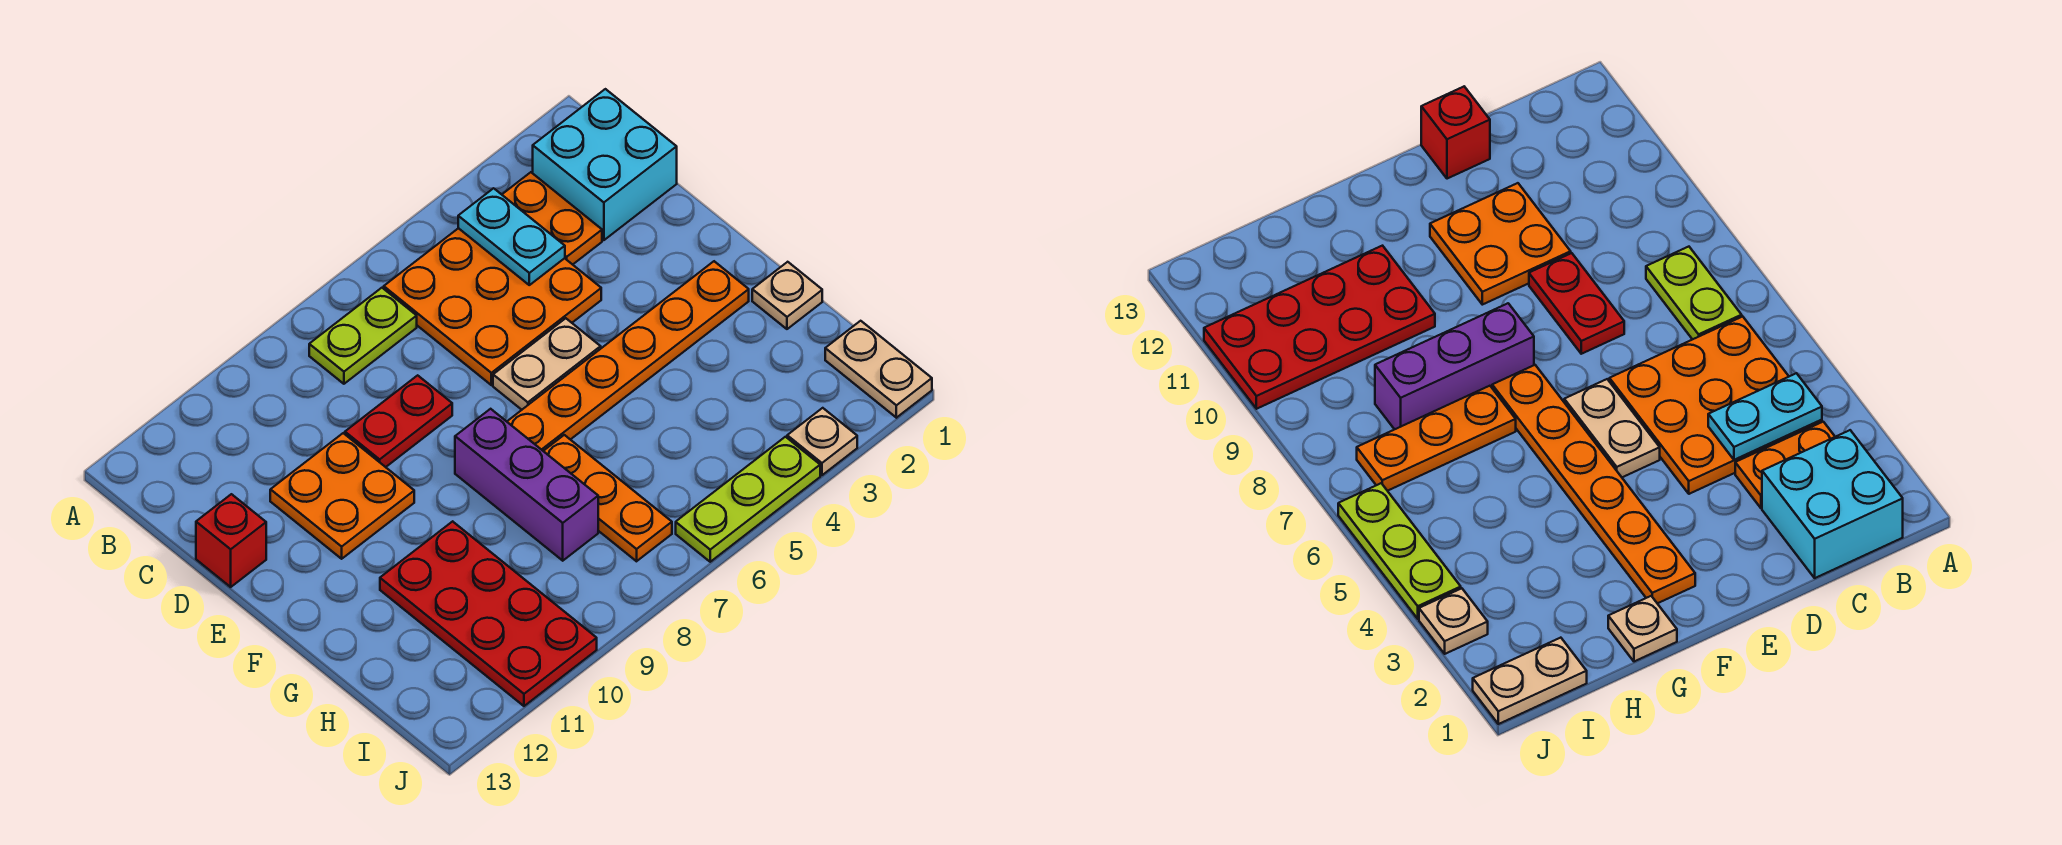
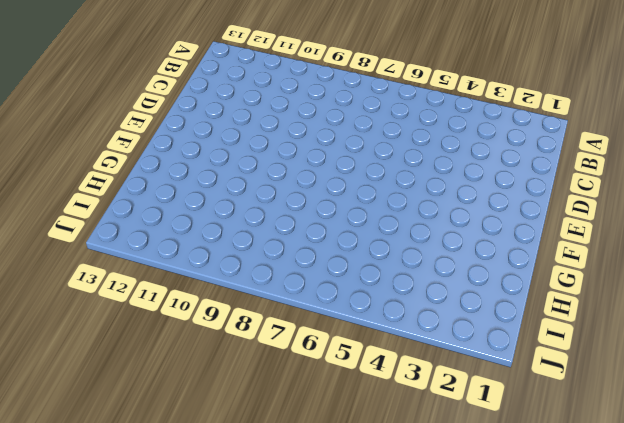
none -> cyan brick B1:C2 level 1
none -> orange plate B3:C3 level 1
none -> orange plate B4:D6 level 1

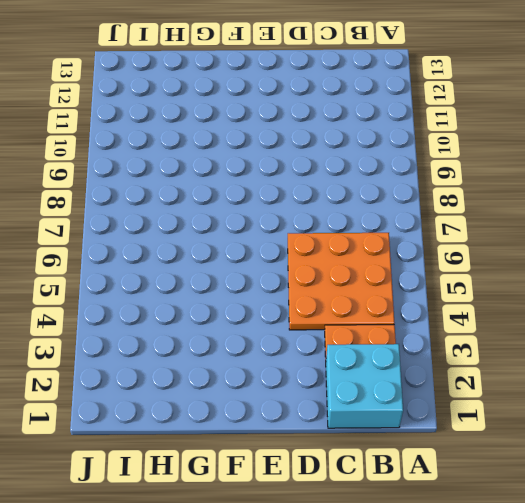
none -> lime plate B7:B8 level 1
none -> red plate D8:D9 level 1
none -> orange plate D10:E11 level 1

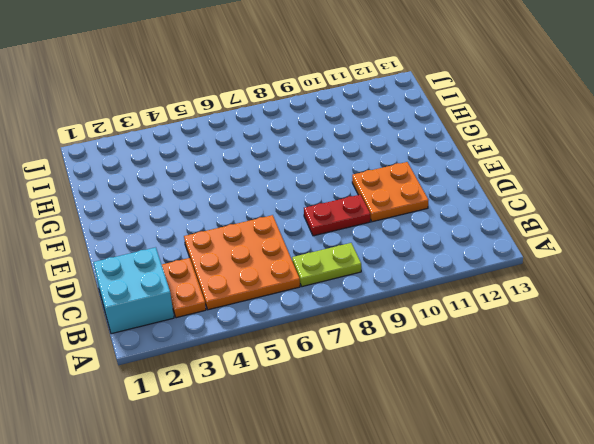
none -> red brick D13 level 1
none -> tan plate E5:E6 level 1
none -> orange plate F2:F7 level 1

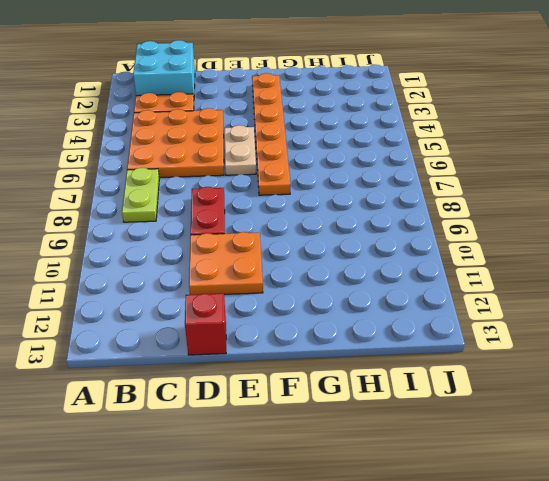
none -> purple brick F8:H8 level 1
none -> tan plate G1 level 1
none -> orange plate G7:I7 level 1

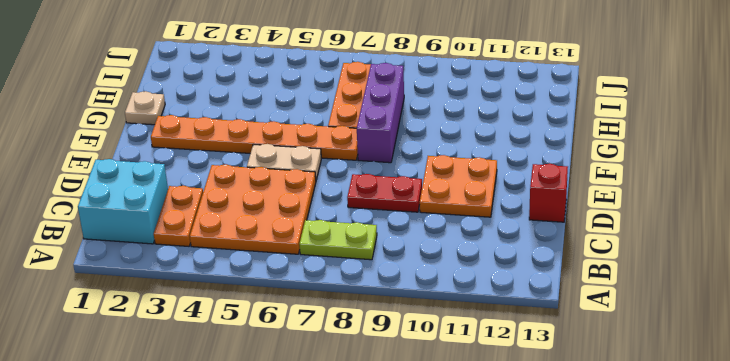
none -> red plate G10:J11 level 1
none -> tan plate I1:J1 level 1
none -> tan plate J3 level 1

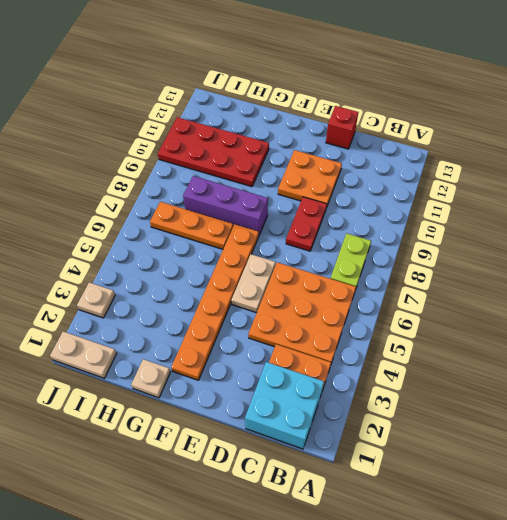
none -> lime plate J4:J6 level 1
none -> cyan plate B4:C4 level 2

